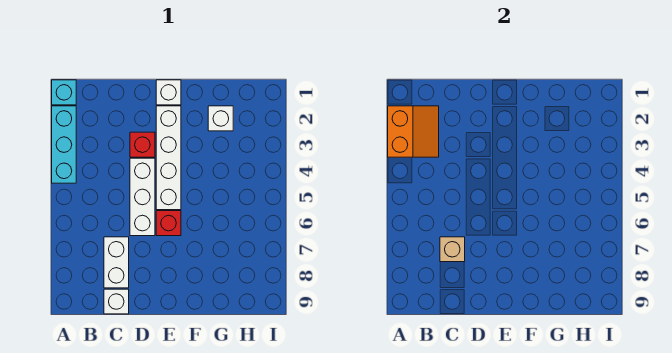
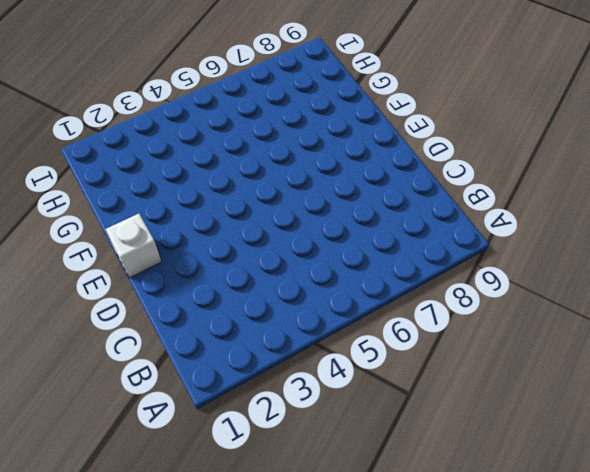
none -> cyan brick A1 level 1
none -> cyan brick A2:A4 level 1
none -> white brick C7:C8 level 1

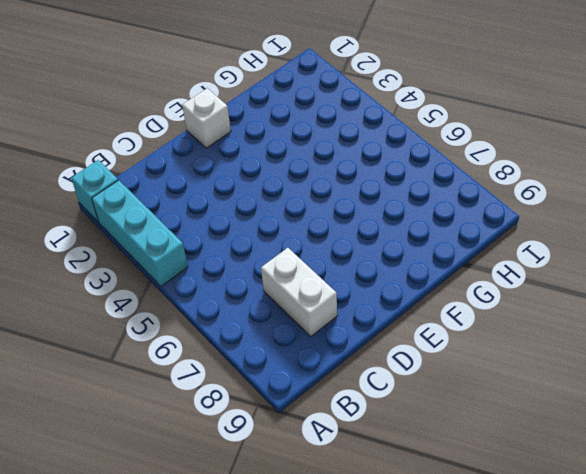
none -> white brick C9 level 1
none -> red brick D3 level 1
none -> white brick D4:D6 level 1

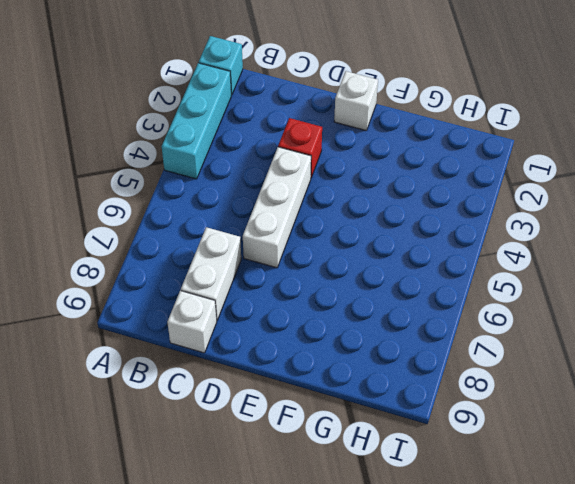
none -> white brick E2:E5 level 1
none -> red brick E6 level 1
none -> white brick G2 level 1

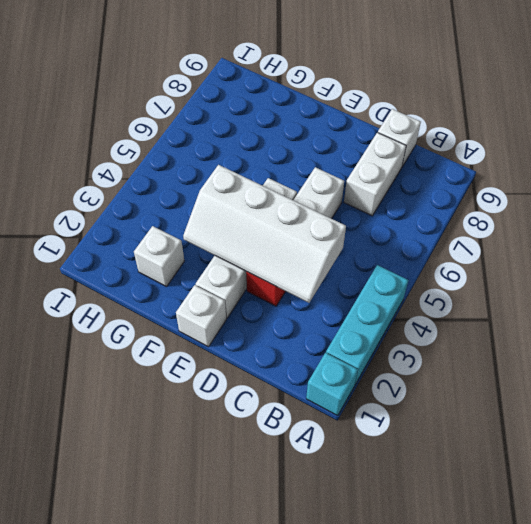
white slope C3:F4 level 2 top 4 -> none
none -> red brick E6 level 1
none -> orange slope A2:B3 level 2 top A
none -> tan brick C7 level 2

